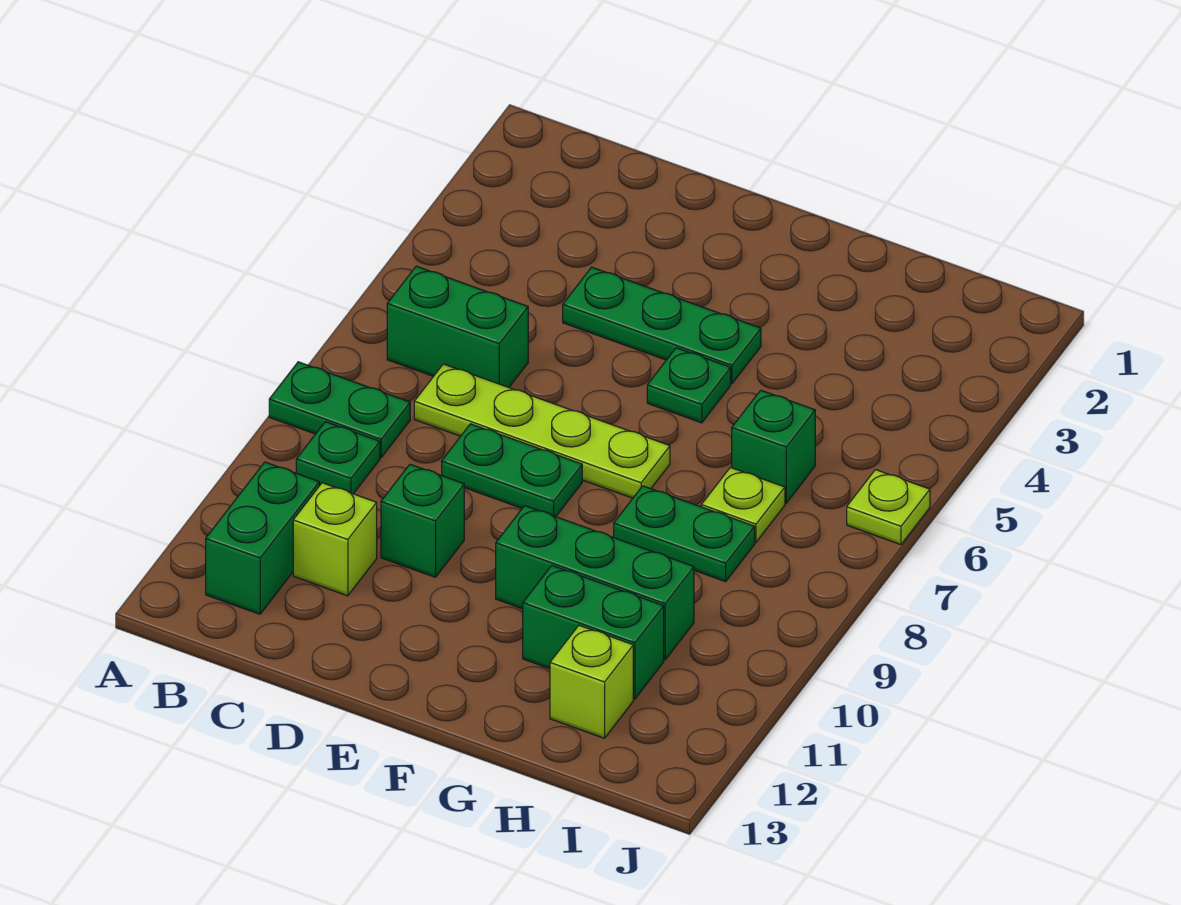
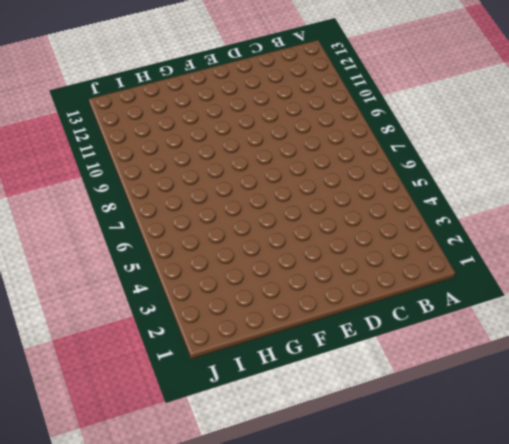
none -> green plate A8:B8 level 1
none -> green brick B6:C6 level 1
none -> green plate B9 level 1

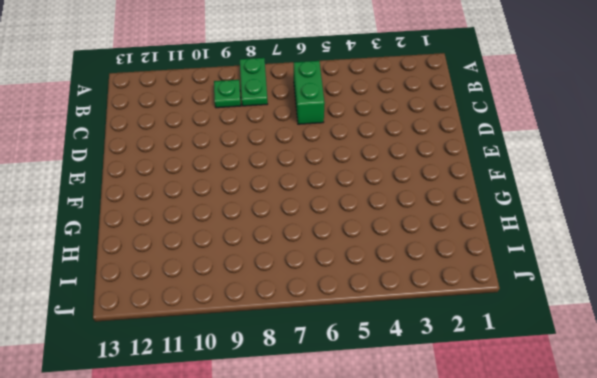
none -> green brick B11:B12 level 1
none -> lime plate C7:F7 level 1
none -> lime brick C11 level 1

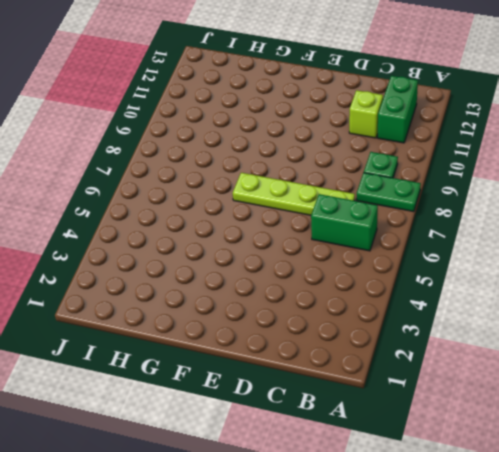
none -> green plate D4:F4 level 1
none -> green plate D8:E8 level 1
none -> green brick D10 level 1

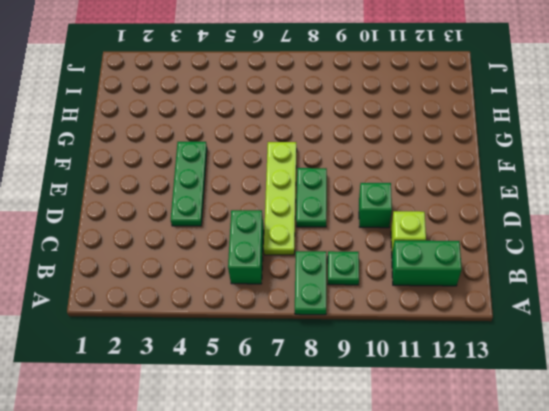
none -> green plate F5 level 1
none -> green brick F10:H10 level 1
none -> green plate G8:H8 level 1

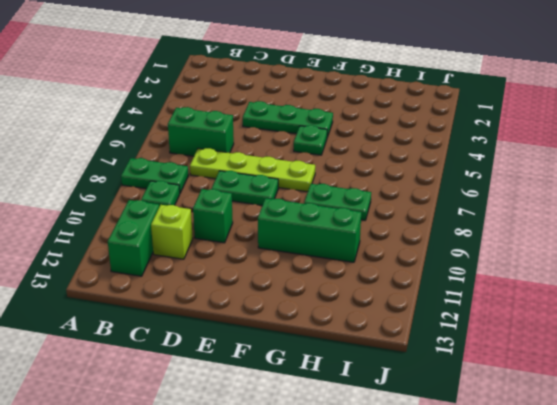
none -> green brick G11:H11 level 1
none -> green brick H6 level 1
none -> lime plate H7 level 1

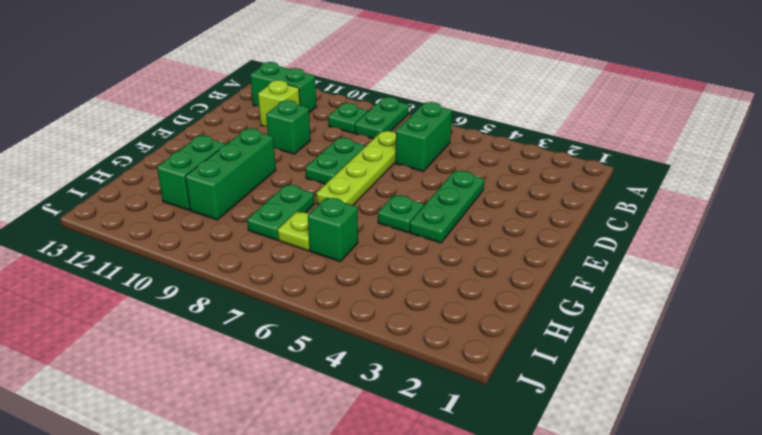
none -> lime brick H12 level 1
none -> lime plate J6 level 1

